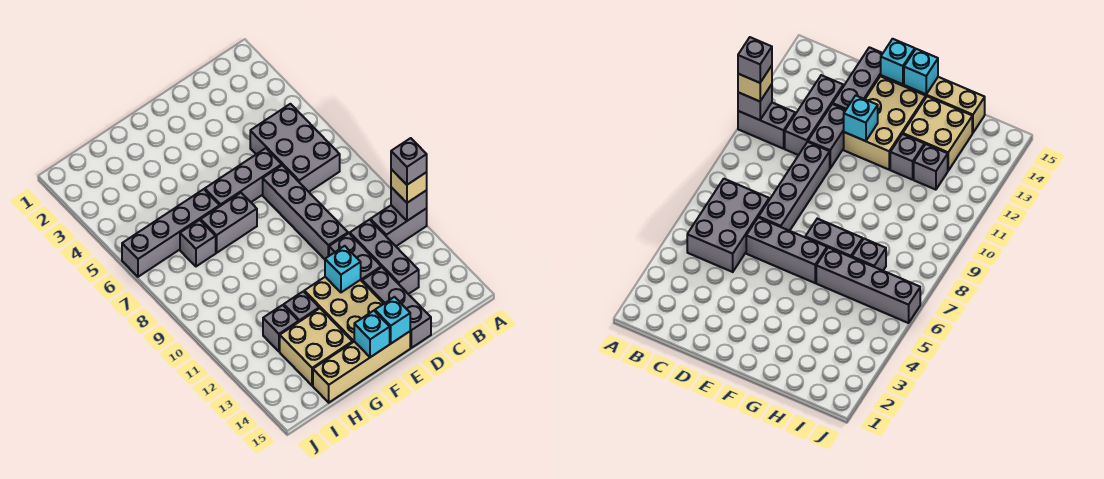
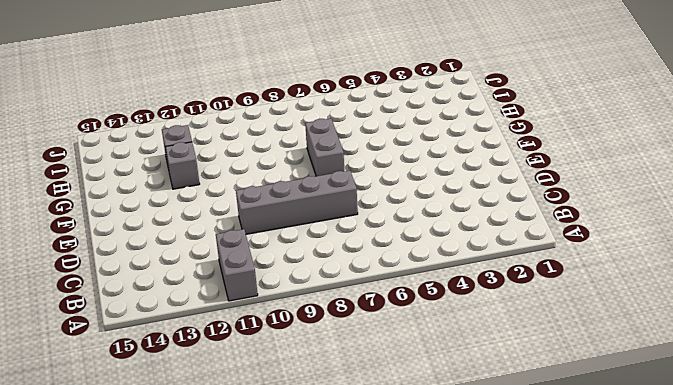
none -> grey brick B5:C7 level 1
none -> grey brick C11:C13 level 1
none -> grey brick D6:F6 level 1

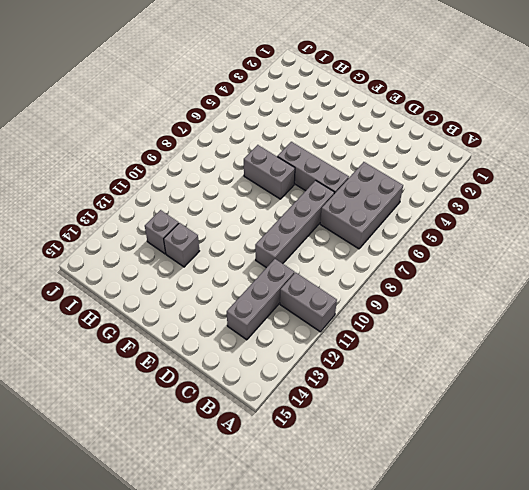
none -> grey brick D11:D12 level 1
none -> grey brick D13:D15 level 1
none -> tan brick E12:F14 level 1

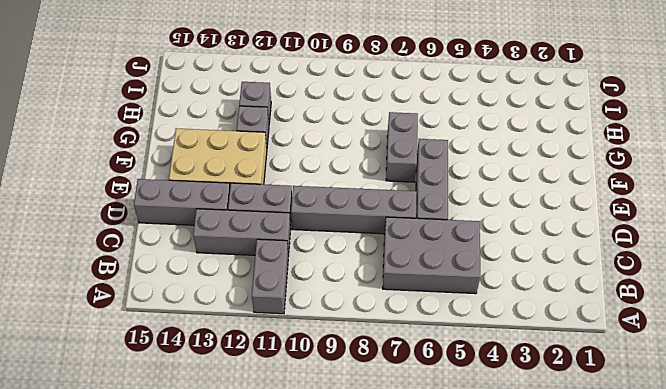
none -> tan brick E15:H15 level 1
none -> grey brick G6:J6 level 1
none -> tan brick G13:H14 level 1

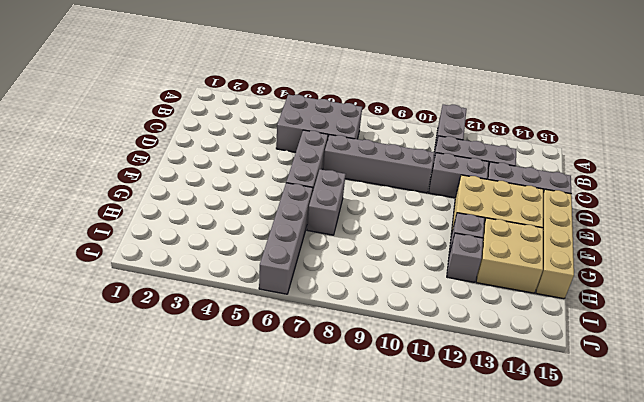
none -> grey brick H7 level 1
none -> grey brick A11 level 2
none -> cyan brick E12 level 2

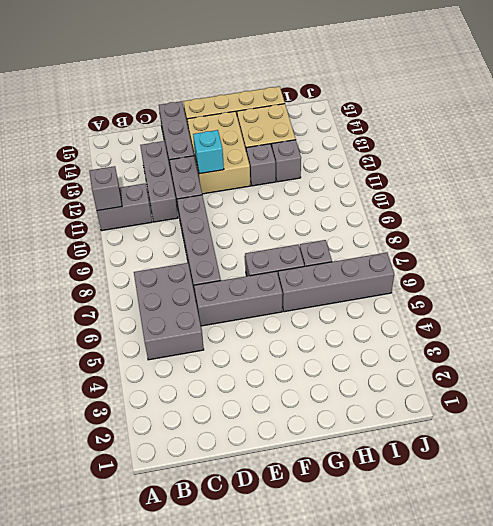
none -> cyan brick E15 level 2
none -> cyan brick F15 level 2
none -> tan brick A11 level 3

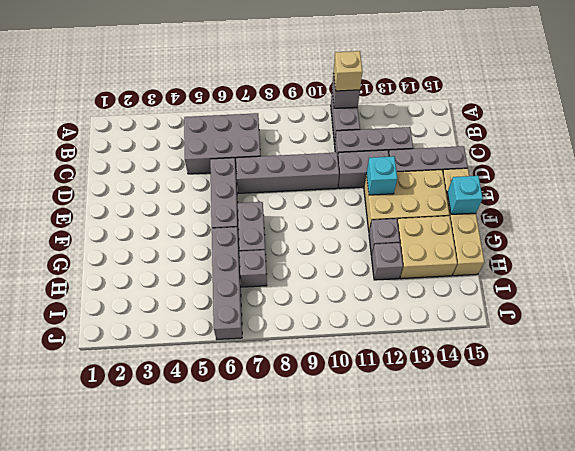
none -> cyan brick E15 level 2
none -> grey brick A11 level 4

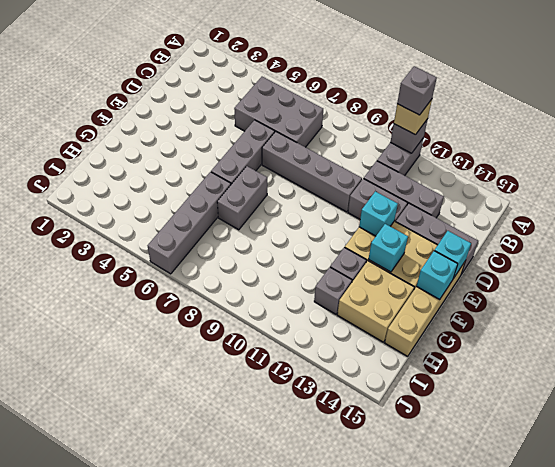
cyan brick F13 level 2 -> none
none -> grey brick H7 level 1

